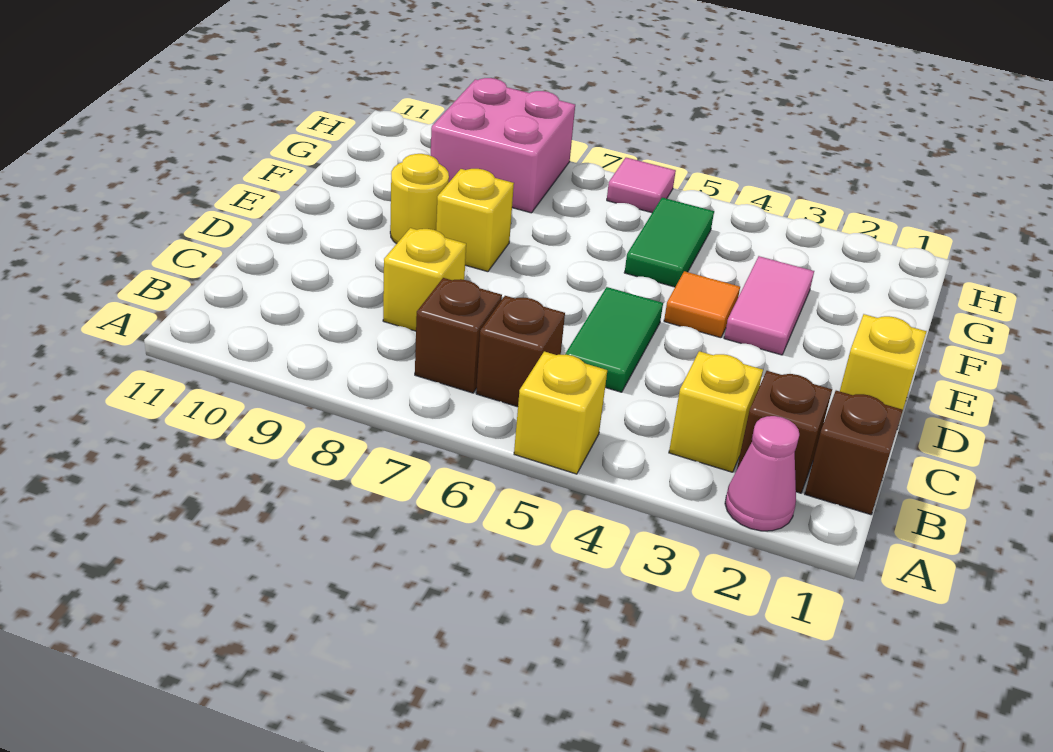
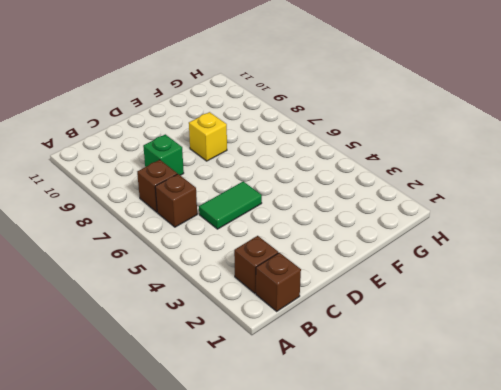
green brick C8 level 1 -> yellow brick C8 level 1
none -> pink cone A2 level 1
none -> yellow brick A5 level 1
none -> yellow brick B3 level 1

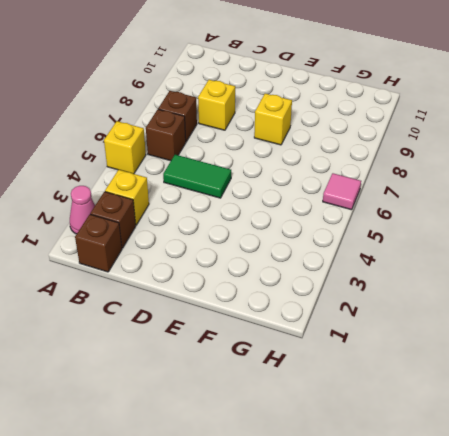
none -> yellow brick D1 level 1
none -> pink tile E3:F3 level 1
none -> orange tile E4 level 1

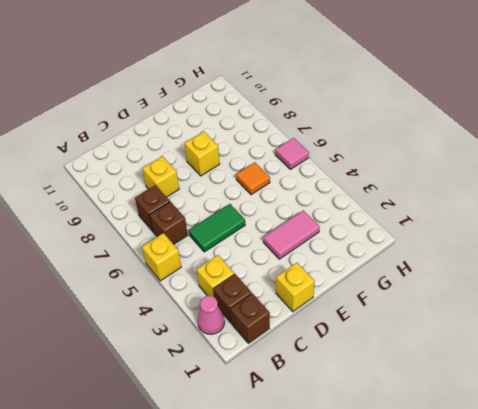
orange tile F6 level 1 -> orange tile E4 level 1
none -> yellow round brick E9 level 1
none -> green tile F5:G5 level 1
none -> pink brick G8:H9 level 1

